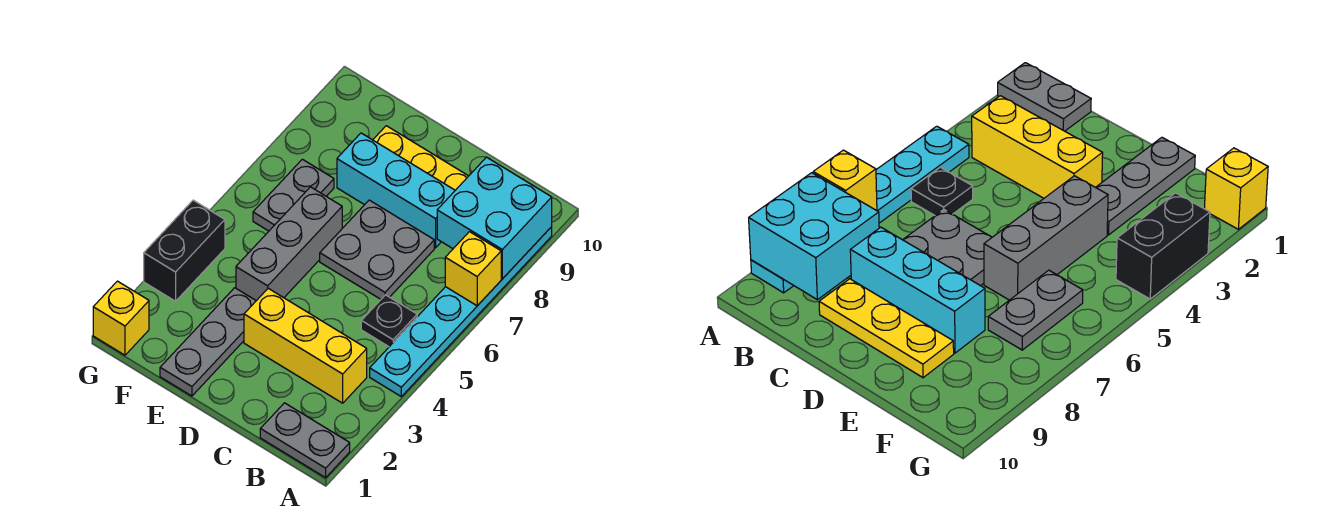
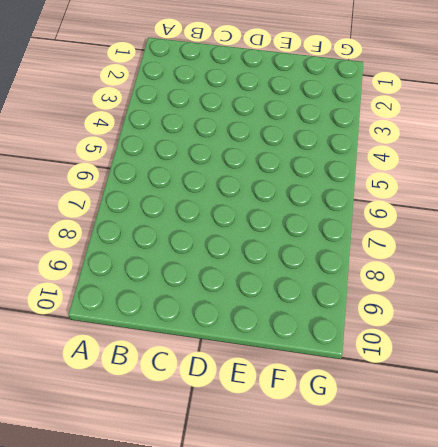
none -> grey plate A1:B1 level 1
none -> cyan plate A4:A9 level 1
none -> yellow brick B3:D3 level 1

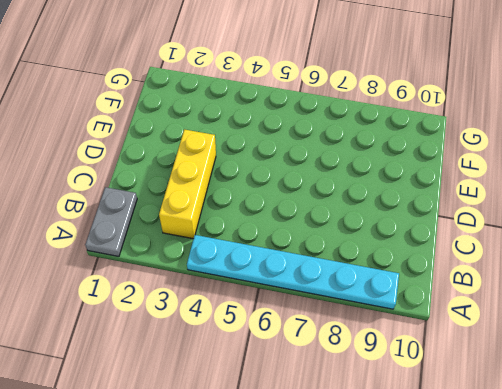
none -> black plate B5 level 1
none -> grey plate C6:D7 level 1
none -> cyan brick C8:E8 level 1

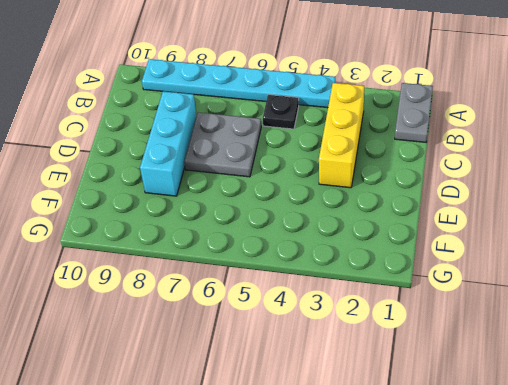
none -> yellow plate C9:E9 level 1
none -> grey plate E1:E3 level 1
none -> grey brick E4:E6 level 1

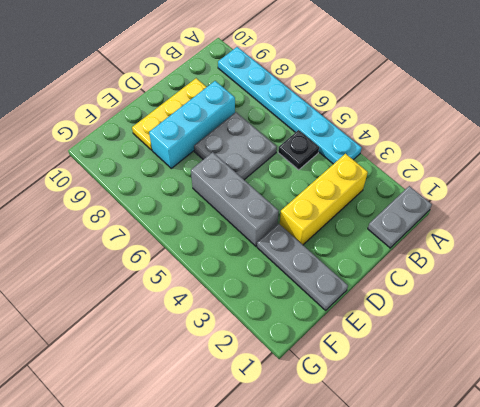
none -> grey plate F6:F7 level 1
none -> yellow brick G1 level 1
none -> black brick G3:G4 level 1

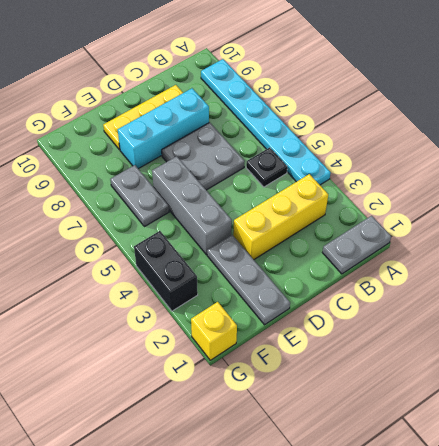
none -> yellow brick A7 level 2
none -> cyan brick A8:B9 level 2

